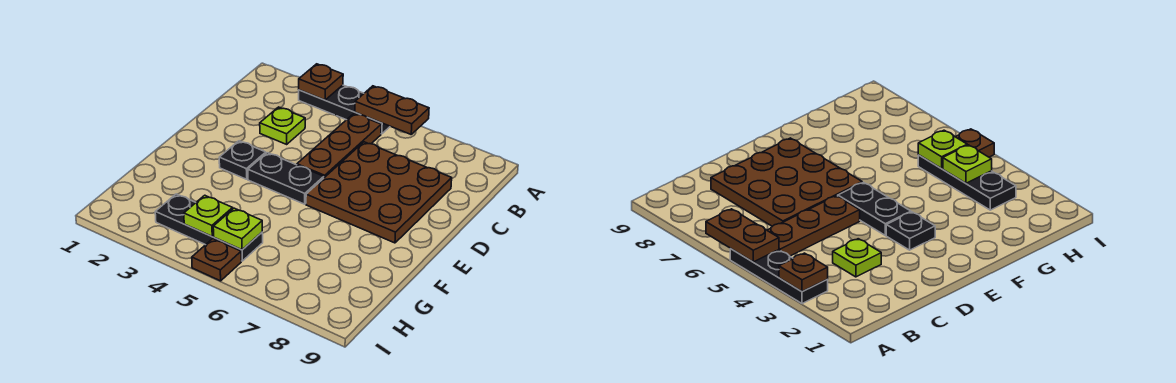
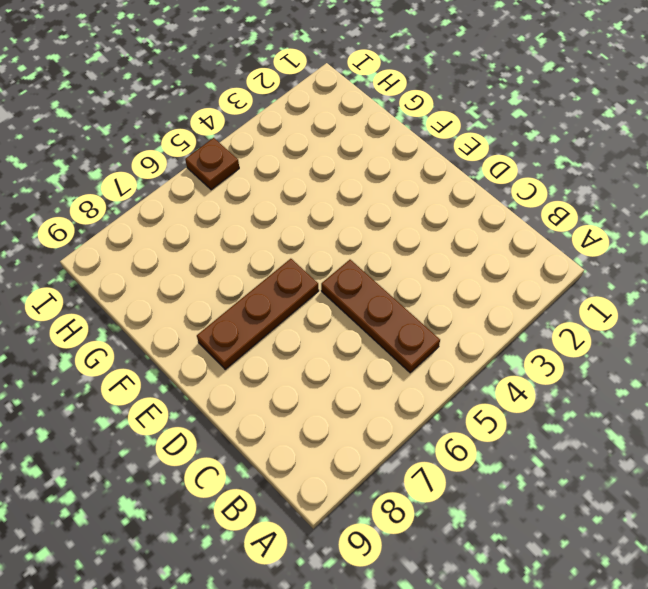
brown plate E6:E8 level 1 -> brown plate C6:E8 level 1
none -> black plate A3:A5 level 1
none -> lime plate C3 level 1
none -> black plate E3 level 1

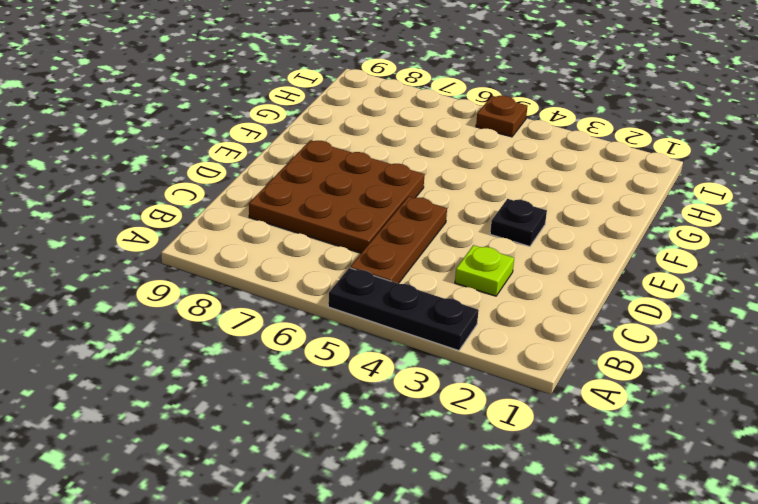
none -> black plate E4:E5 level 1
none -> black plate H3:H5 level 1
none -> brown plate A3 level 2

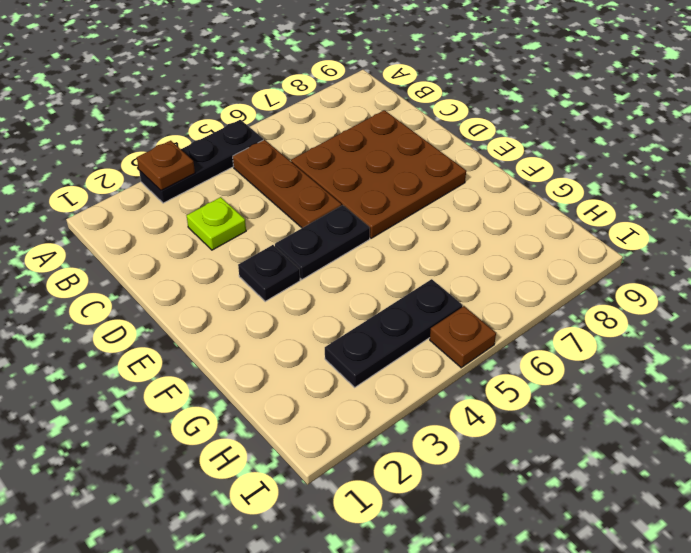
none -> brown plate A5:A6 level 2
none -> lime plate H4 level 2
none -> lime plate H5 level 2

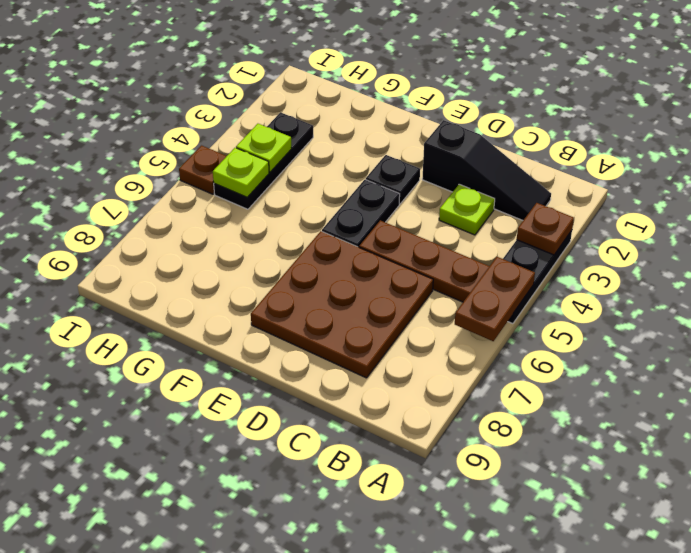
black slope B2:D2 level 1 top D -> none

